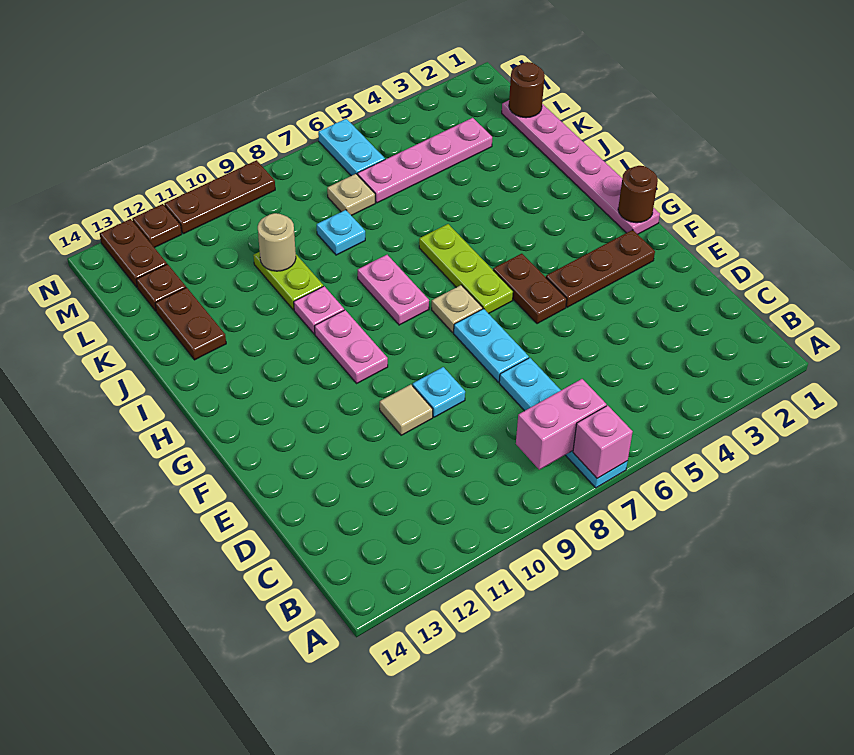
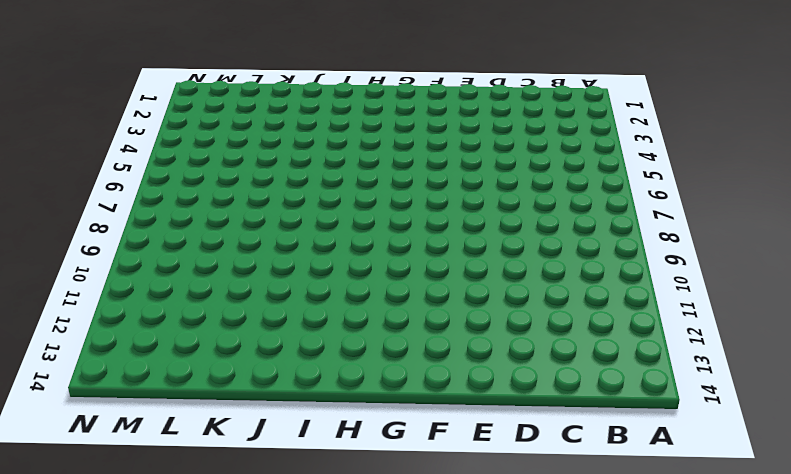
none -> cyan plate A7:D7 level 1
none -> cyan plate E7:F7 level 1
none -> cyan plate E9 level 1

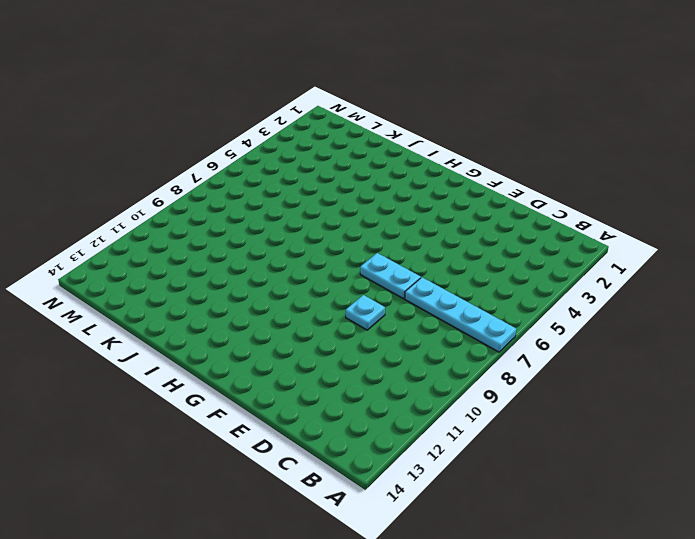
none -> tan tile E10 level 1
none -> brown plate F2:F4 level 1
none -> brown plate F5:G5 level 1

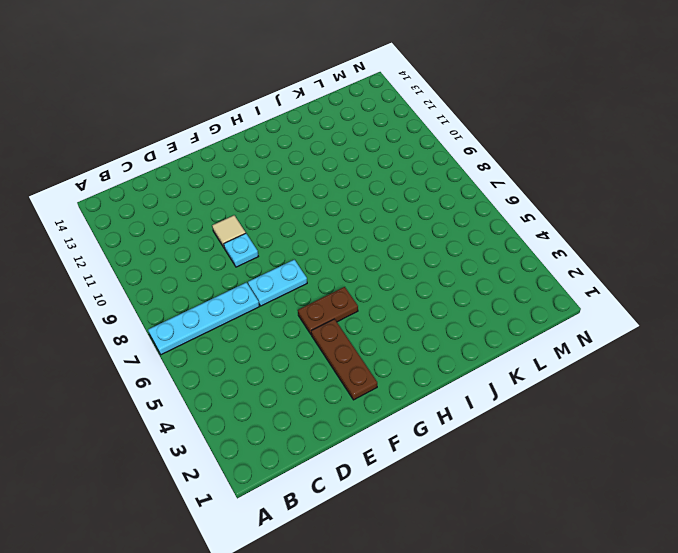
none -> pink plate G1:L1 level 1
none -> lime plate G6:I6 level 1
none -> tan plate G7 level 1

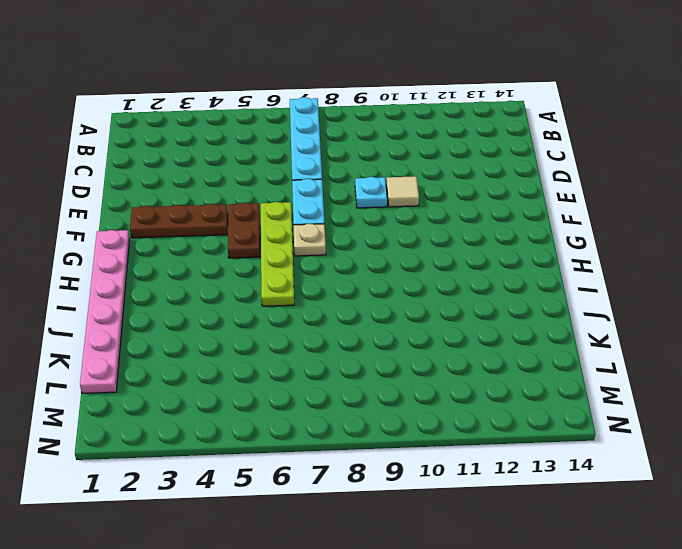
lime plate F6:I6 level 1 -> lime plate G6:I6 level 1
none -> pink plate G10:H10 level 1
none -> pink plate H8:I8 level 1
none -> pink plate I10 level 1

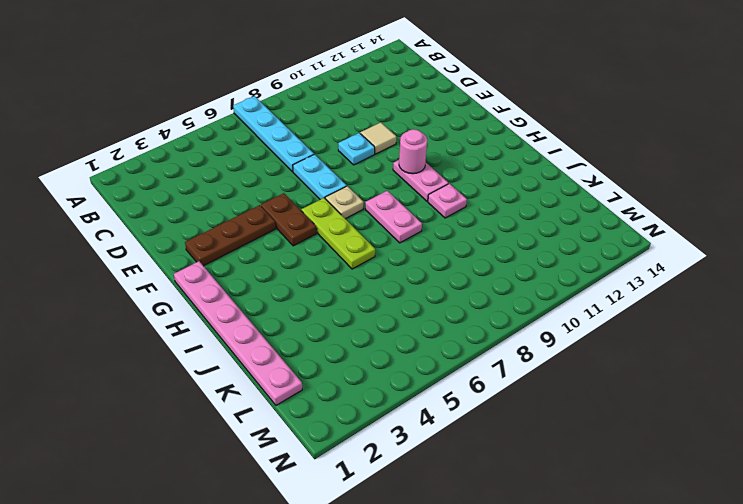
pink round brick G10 level 2 -> none
none -> lime plate J10:K10 level 1
none -> brown plate J13:K13 level 1
none -> cyan plate K8 level 1

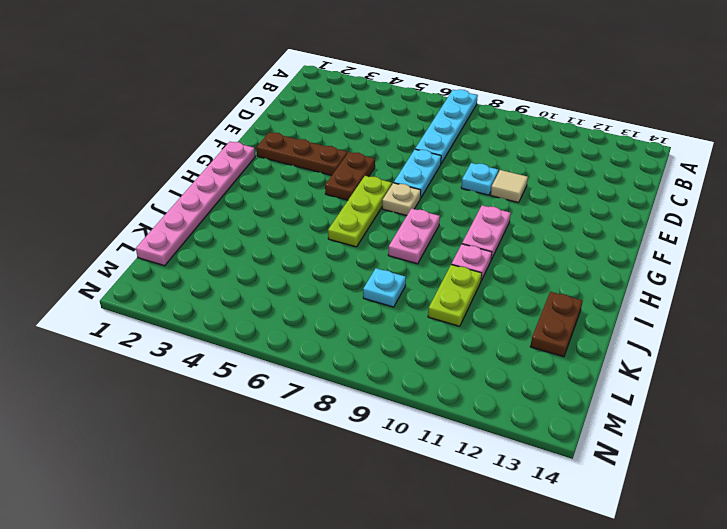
none -> pink plate L3:L6 level 1
none -> tan plate L7 level 1
none -> brown plate L13 level 1

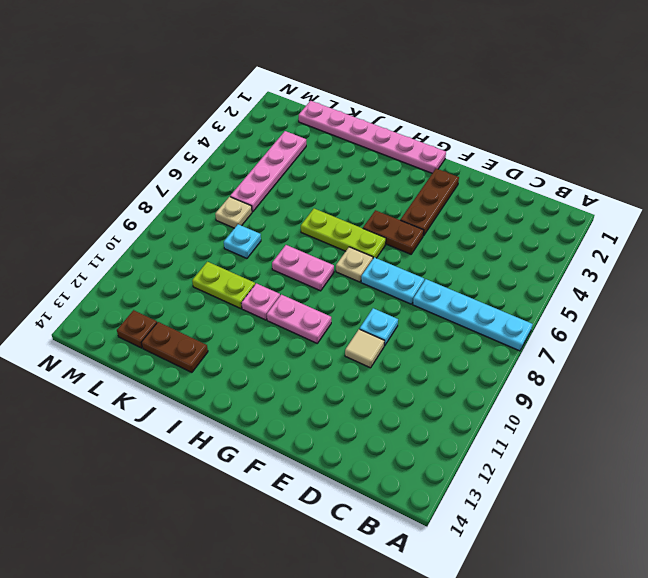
none -> cyan plate M6:N6 level 1
none -> brown plate M13:N13 level 1
none -> brown plate N9:N11 level 1

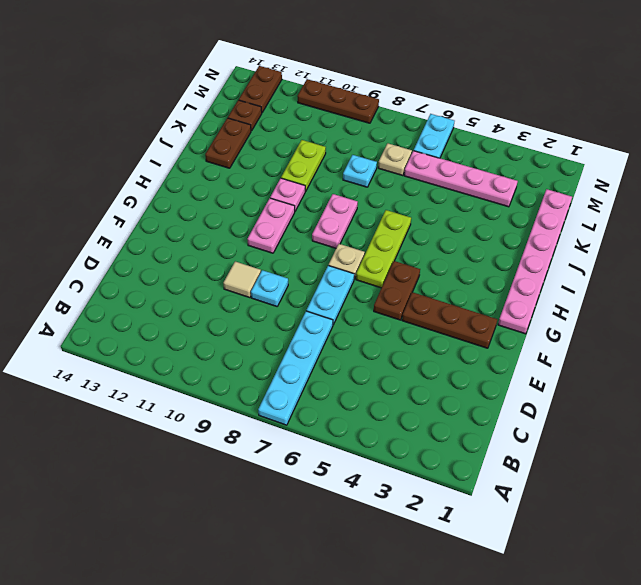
none -> brown plate N12 level 1
none -> pink brick A7 level 2
none -> pink brick B7:B8 level 2

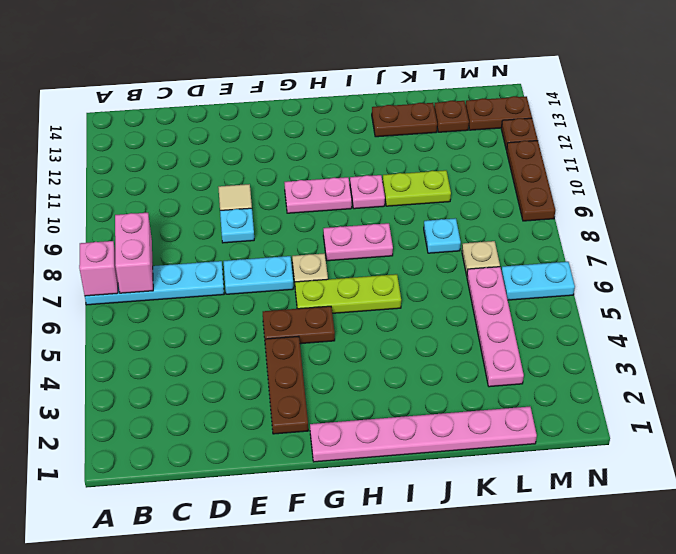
none -> brown round brick G1 level 2
none -> tan round brick K10 level 2
none -> brown round brick L1 level 2

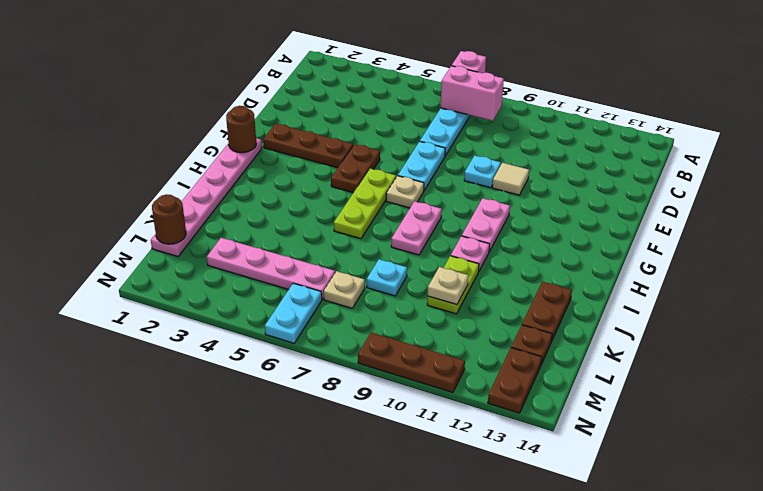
tan plate K10 level 2 -> tan round brick K10 level 2
none -> brown plate N12 level 1

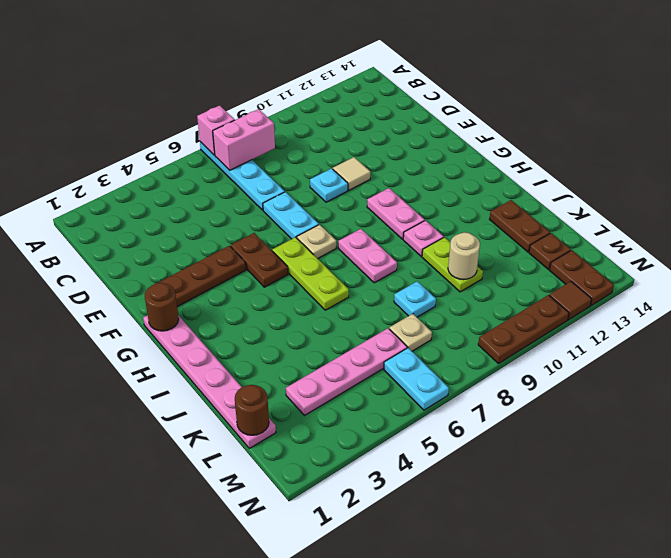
brown tile N12 level 1 -> brown plate N12 level 1

